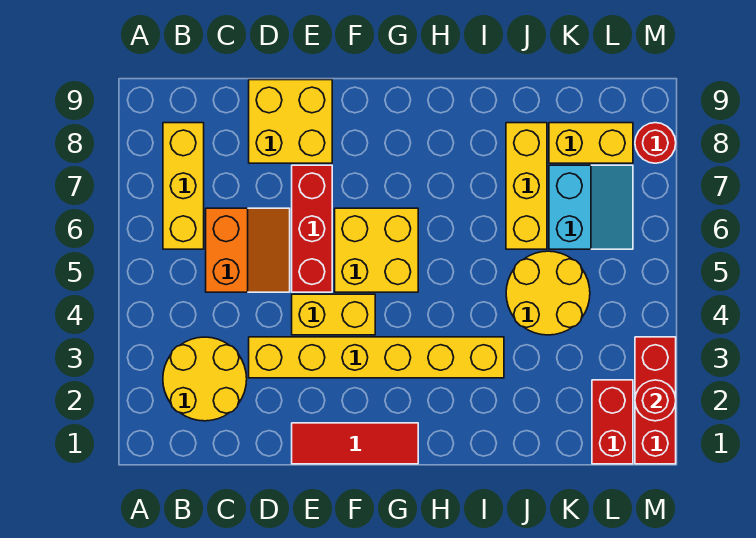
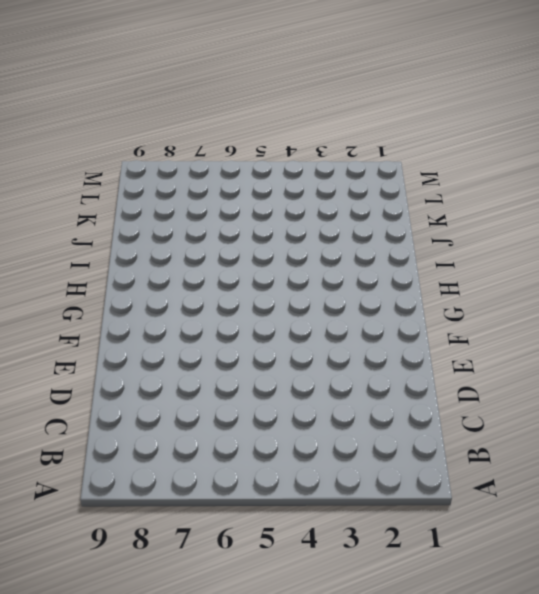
none -> yellow round brick B2:C3 level 1
none -> yellow brick B6:B8 level 1
none -> orange slope C5:D6 level 1 top C

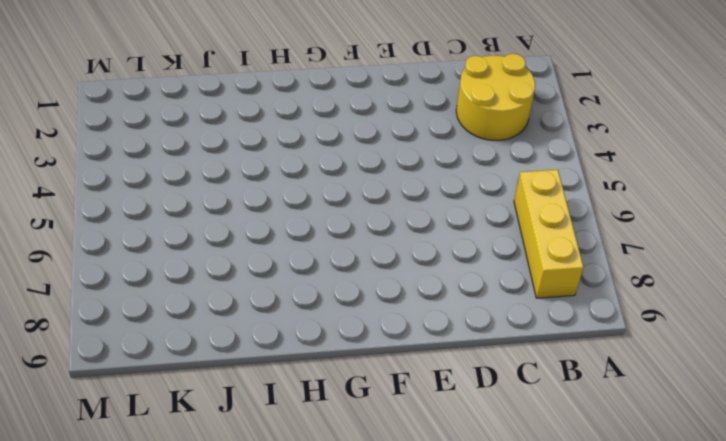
none -> orange slope C5:D6 level 1 top C
none -> yellow brick D3:I3 level 1
none -> yellow brick D8:E9 level 1

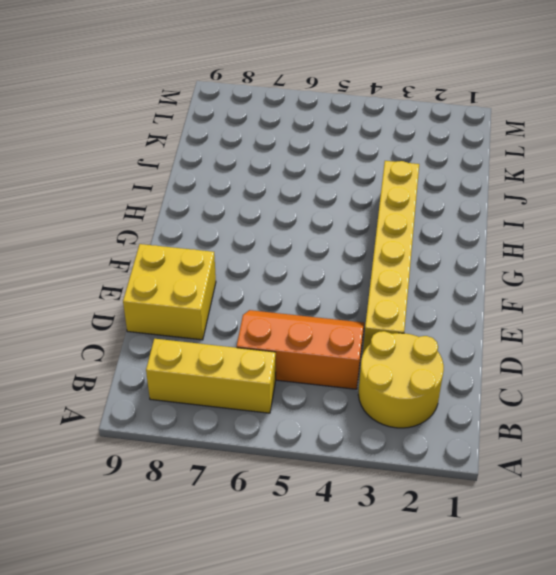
orange slope C4:D6 level 1 top C -> orange slope C5:D6 level 1 top C
none -> red tile E1:G1 level 1
none -> yellow brick E4:F4 level 1
none -> red brick E5:E7 level 1

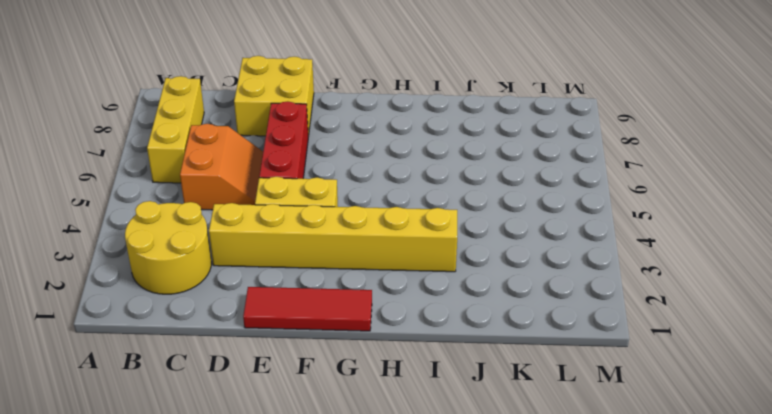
none -> yellow brick F5:G6 level 1
none -> yellow round brick J4:K5 level 1
none -> yellow brick J6:J8 level 1

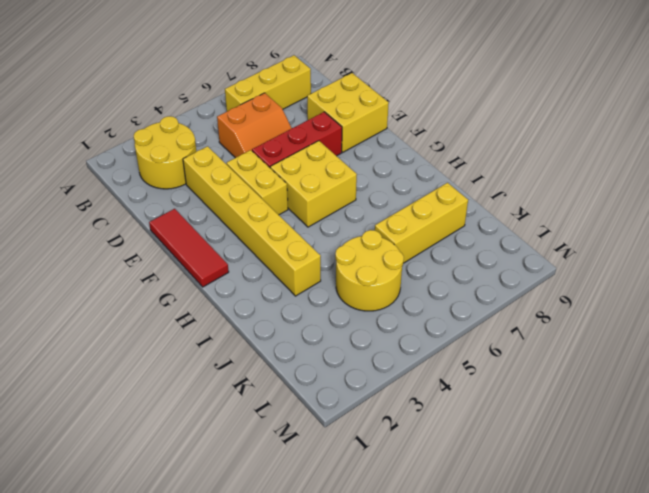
none -> cyan slope K6:L7 level 1 top K
none -> yellow brick K8:L8 level 1
none -> red brick L1:L2 level 1

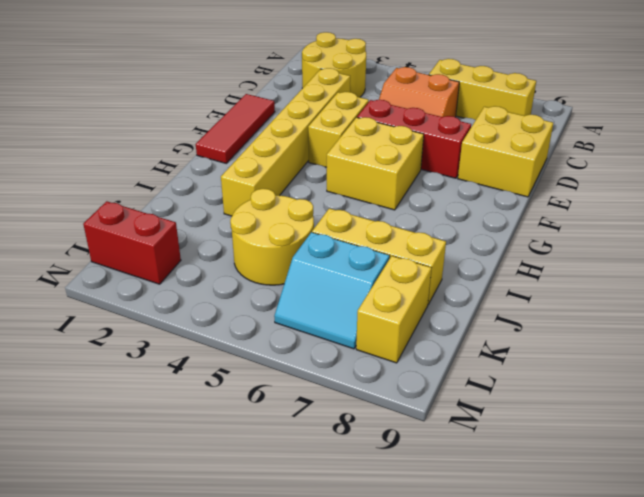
none -> red brick M1:M3 level 1
none -> red round brick M8 level 1
none -> red round brick M2 level 2

